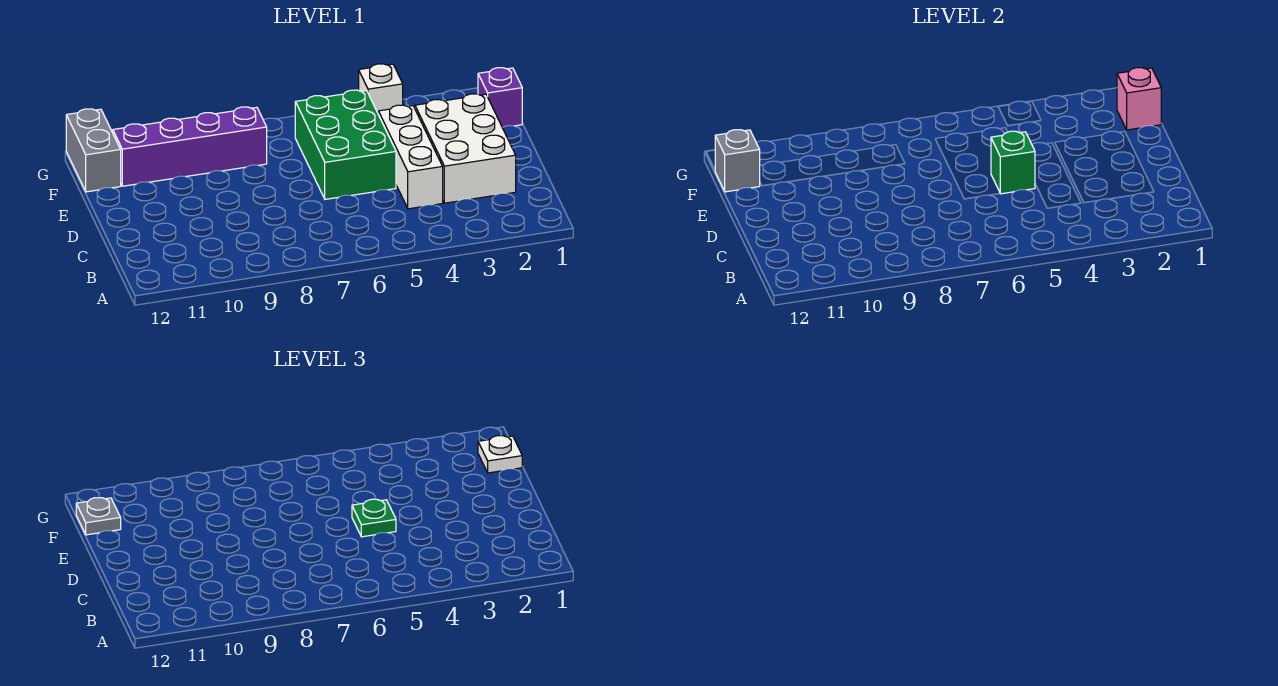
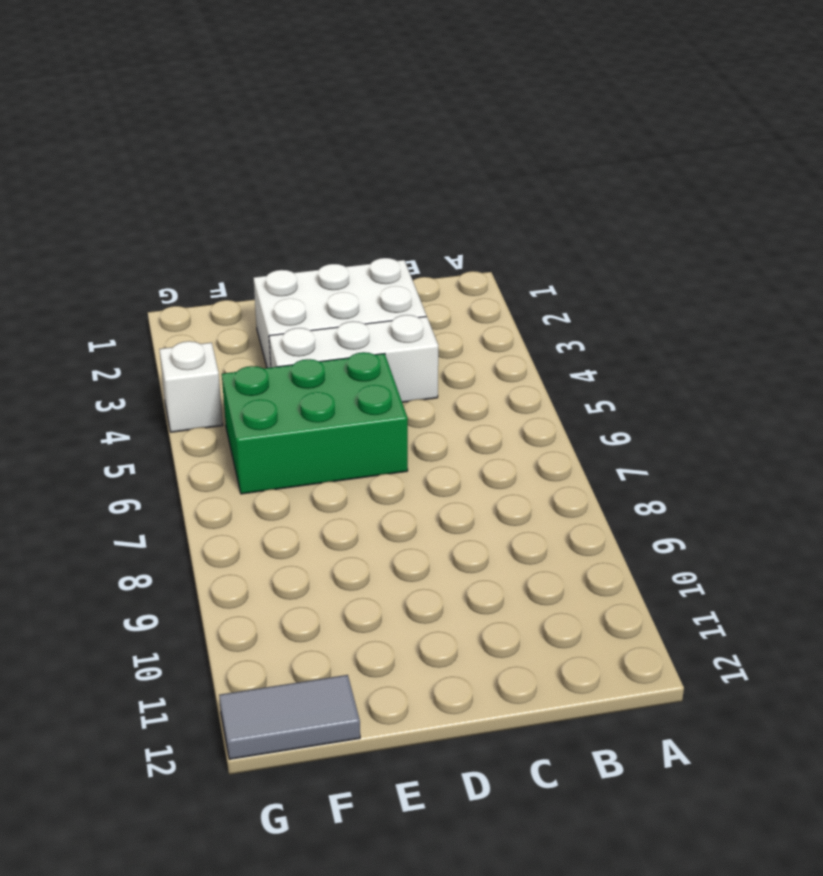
grey tile F12:G12 level 1 -> grey brick F12:G12 level 1
none -> purple brick F1 level 1
none -> purple brick F8:F11 level 1
none -> green brick D5 level 2

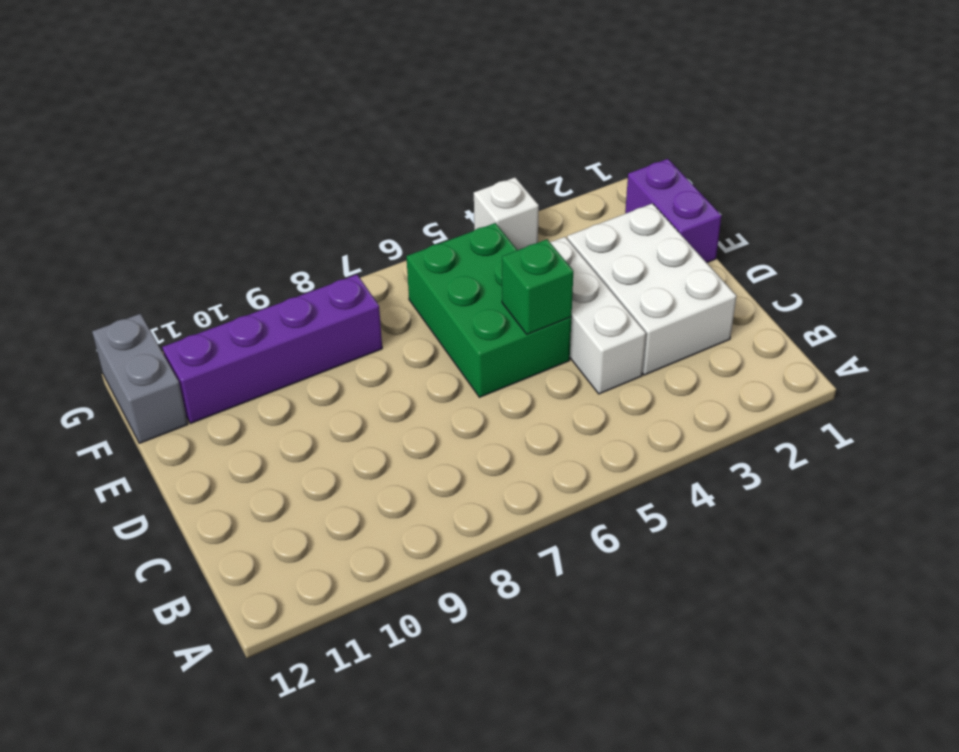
purple brick E1:F1 level 1 -> purple brick F1 level 1
none -> pink brick F1 level 2
none -> grey brick F12 level 2
none -> green plate D5 level 3

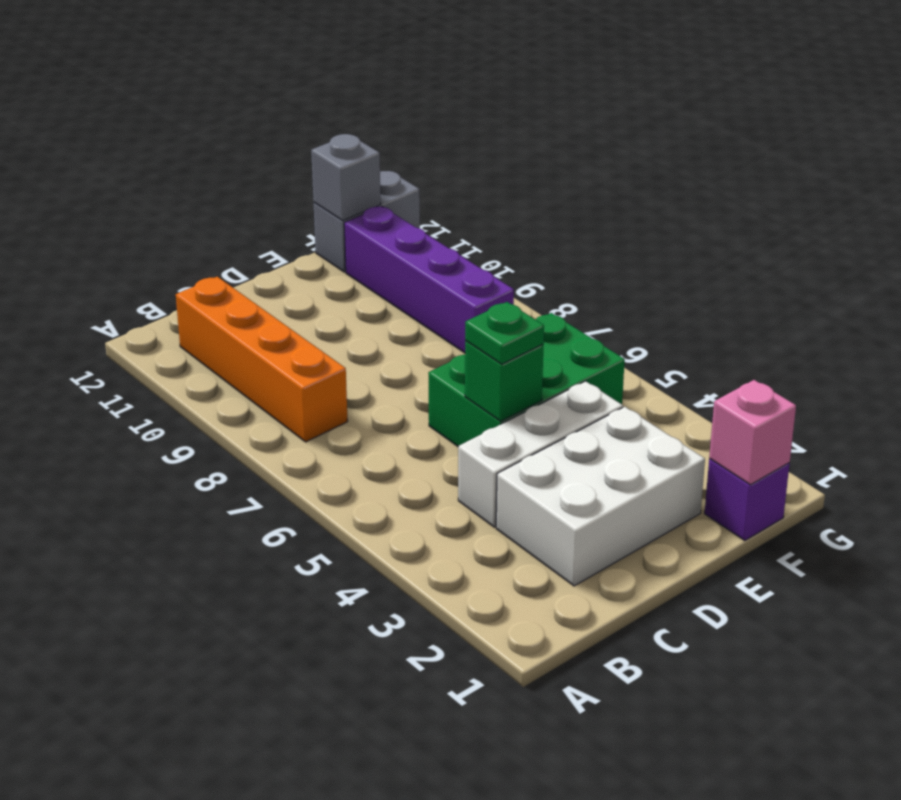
orange brick B8:B11 level 1 -> none
none -> white brick G4 level 1
none -> white plate F1 level 3
none -> grey plate F12 level 3

